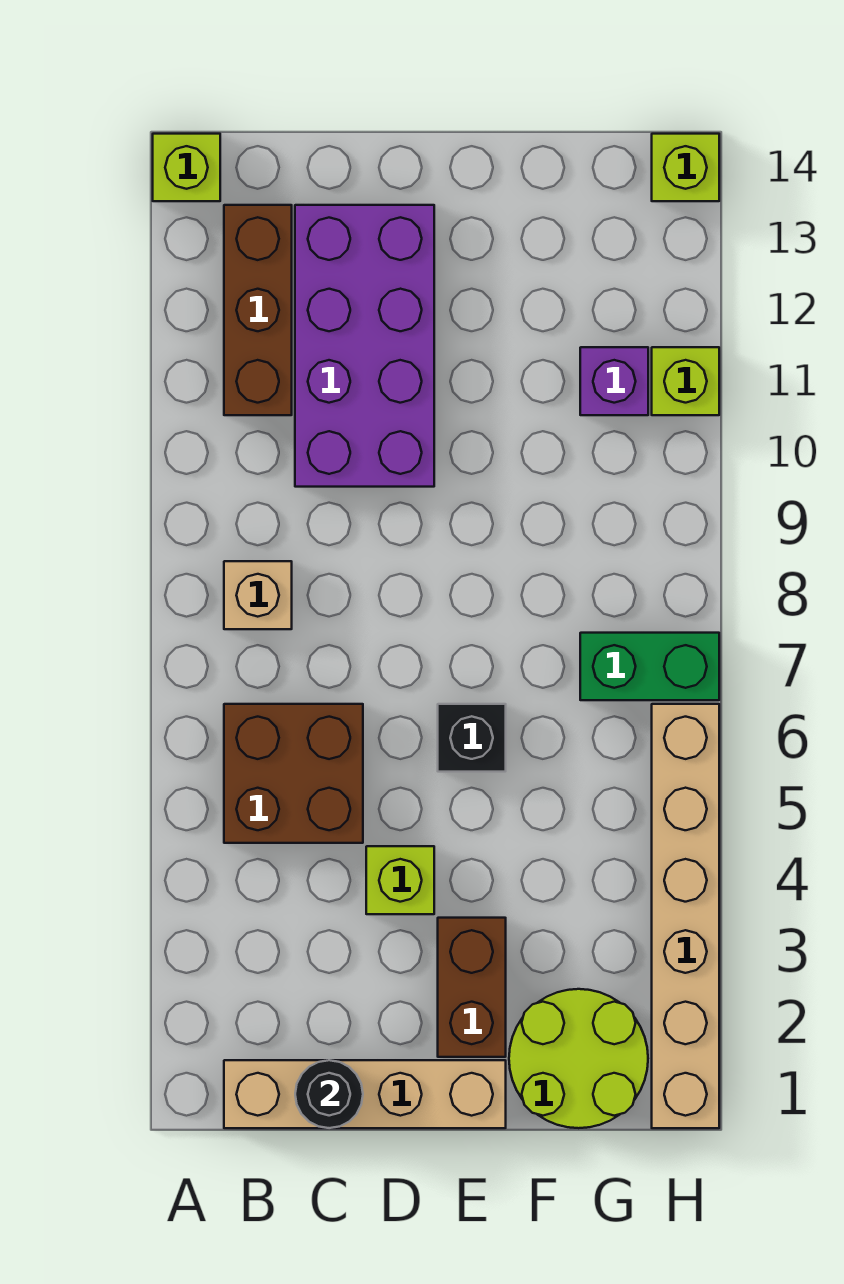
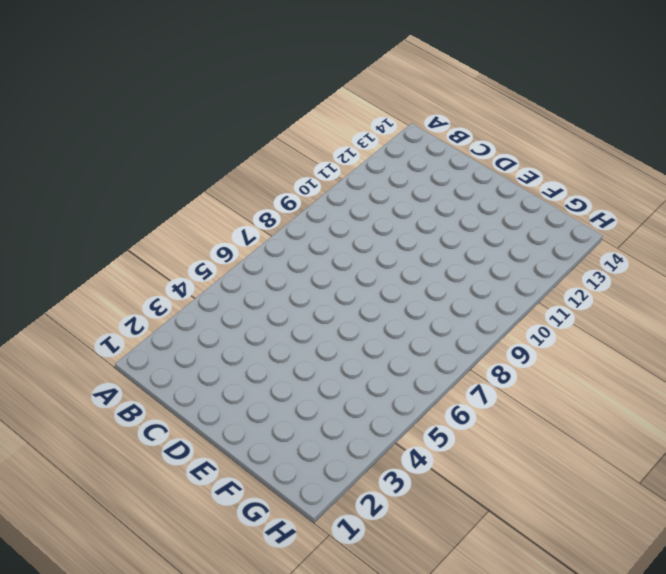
none -> lime brick A14 level 1
none -> tan brick B1:E1 level 1
none -> brown brick B5:C6 level 1

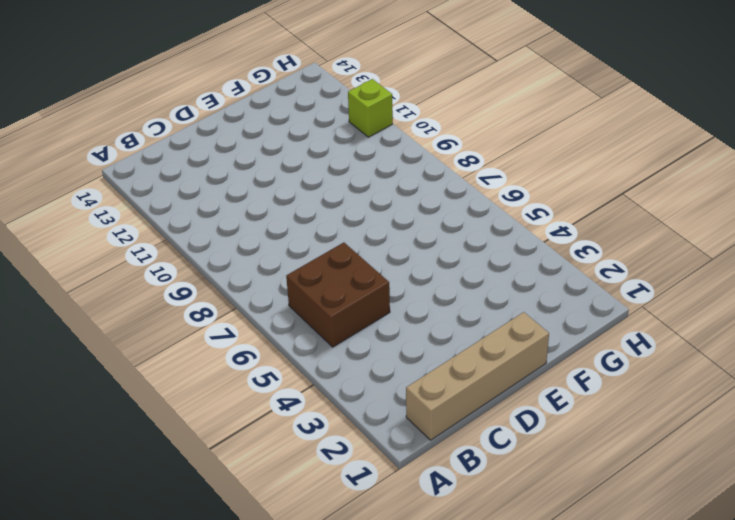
none -> lime brick A14 level 1
none -> tan brick B8 level 1
none -> brown brick B11:B13 level 1

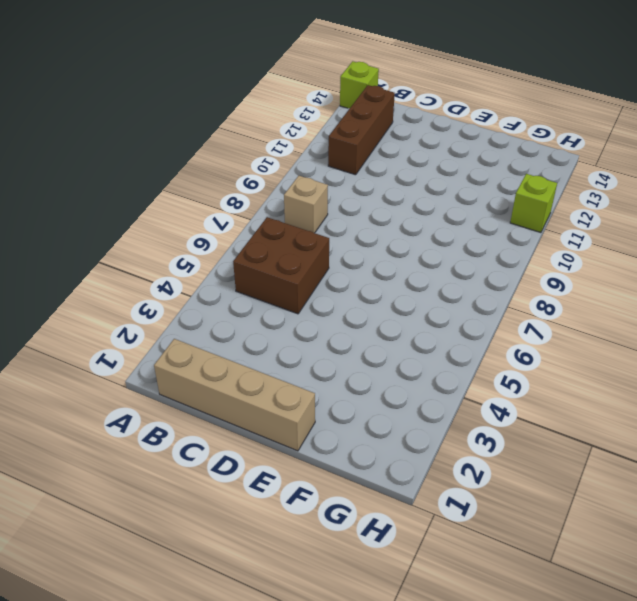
none -> purple brick C10:D13 level 1
none -> lime brick D4 level 1
none -> brown brick E2:E3 level 1

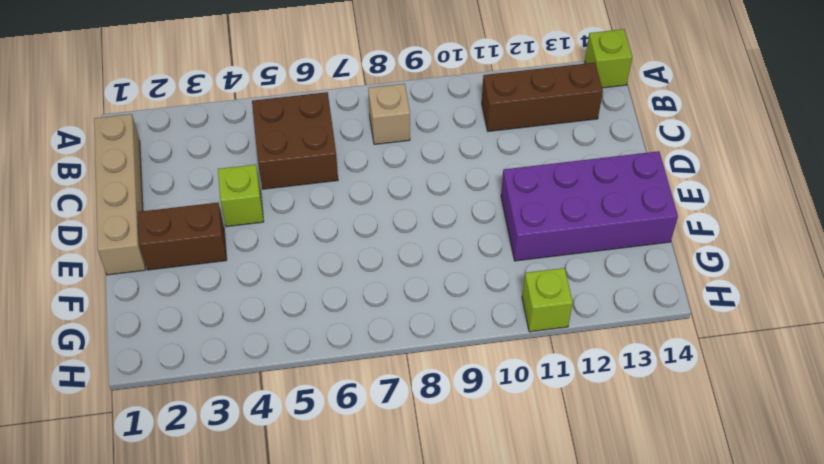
purple brick E11:F14 level 1 -> purple brick C10:D13 level 1
none -> black brick E6 level 1
none -> lime round brick F1:G2 level 1
none -> green brick G7:H7 level 1

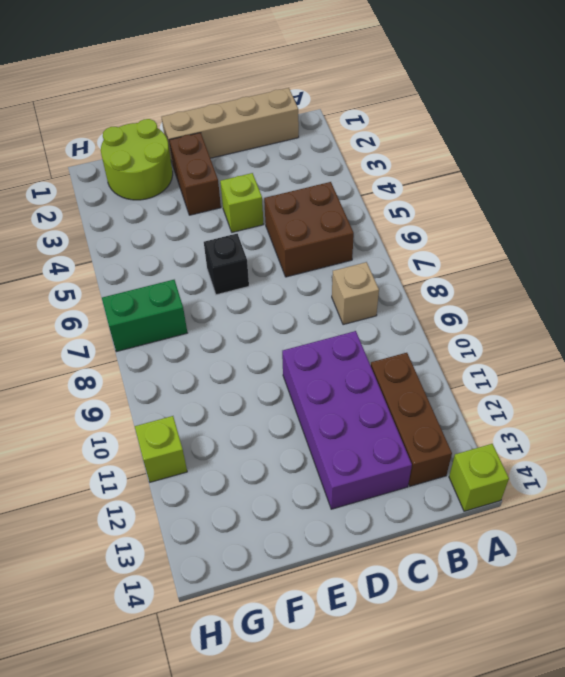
none -> purple brick G11 level 1
none -> tan brick H1:H6 level 1
none -> lime brick H14 level 1

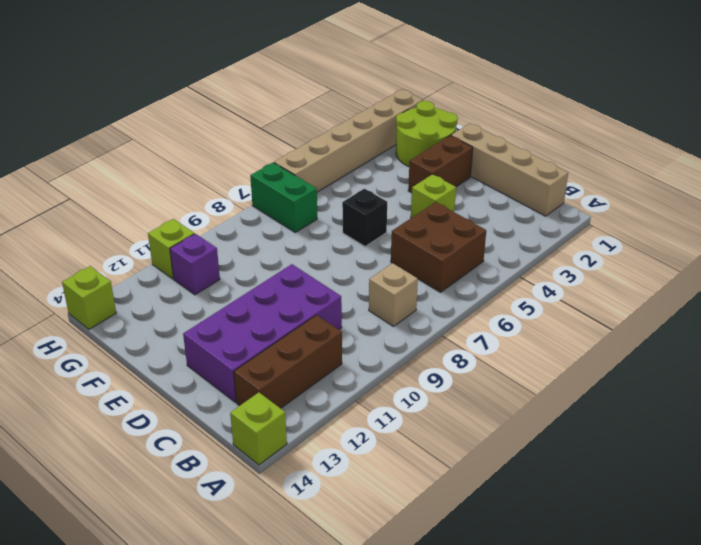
none -> black round brick C1 level 2

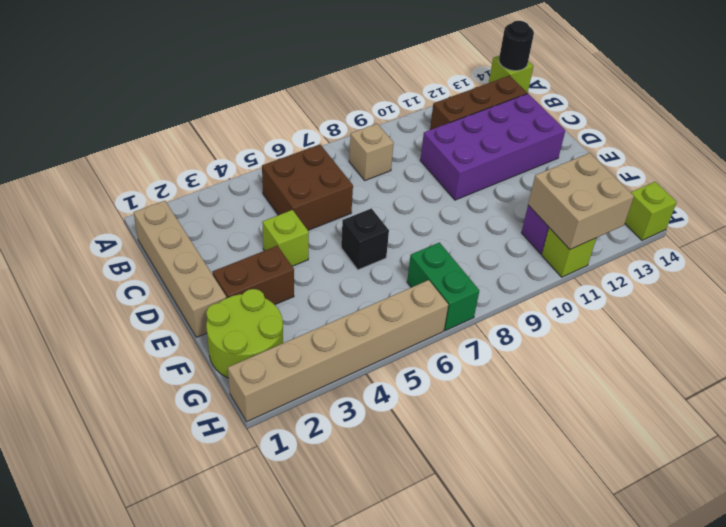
black round brick A14 level 2 -> black round brick C1 level 2
tan brick G11:H12 level 2 -> none

